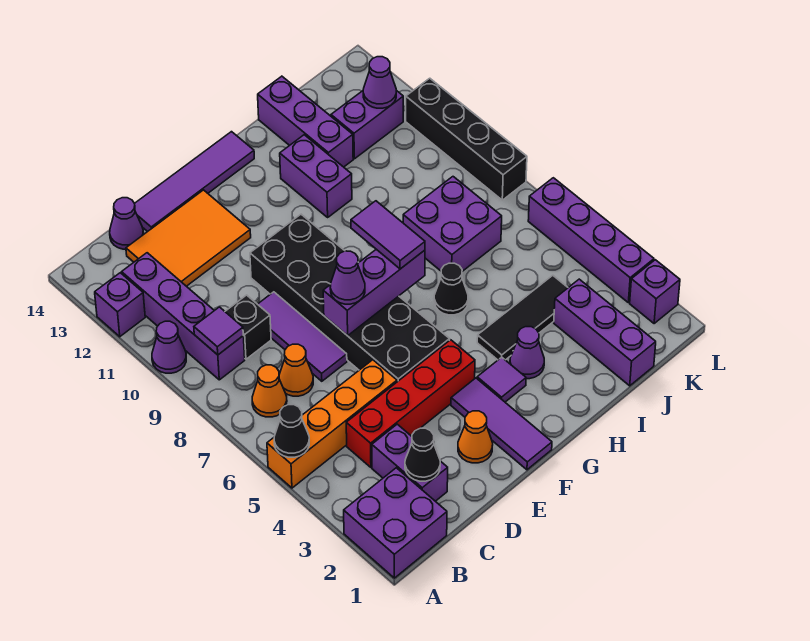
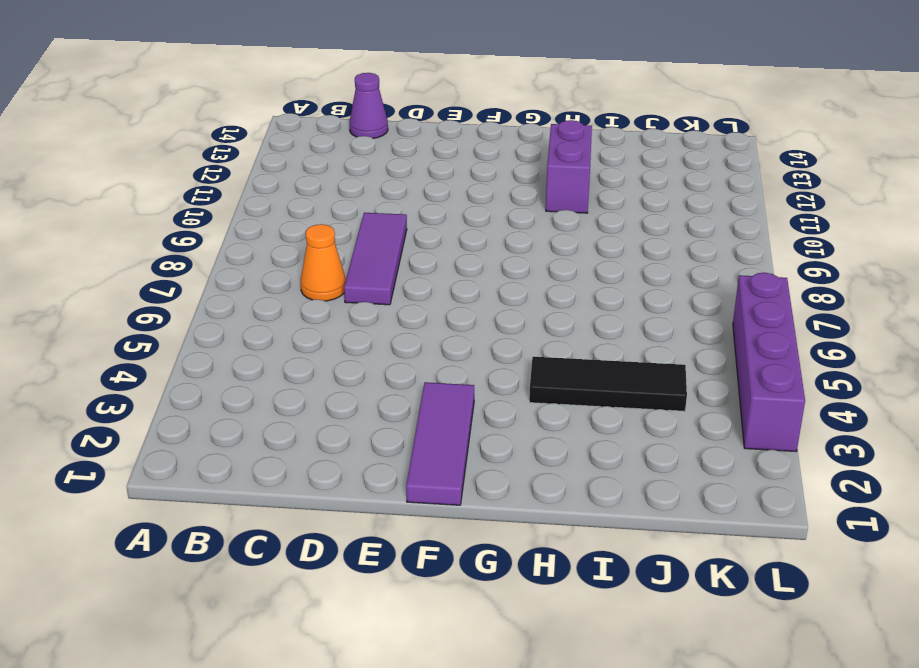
none -> purple brick A1:B2 level 1
none -> orange brick A5:D5 level 1
none -> purple cone A10 level 1
none -> purple brick A12 level 1

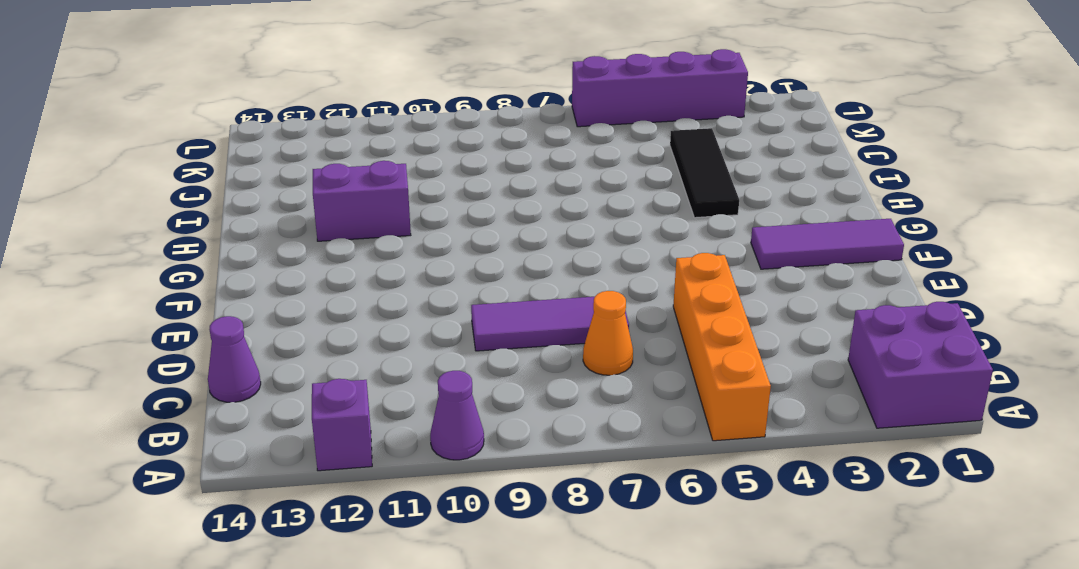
none -> orange cone B7 level 1
none -> purple brick B9:B12 level 1
none -> purple brick C2:C3 level 1
none -> red brick C4:F4 level 1

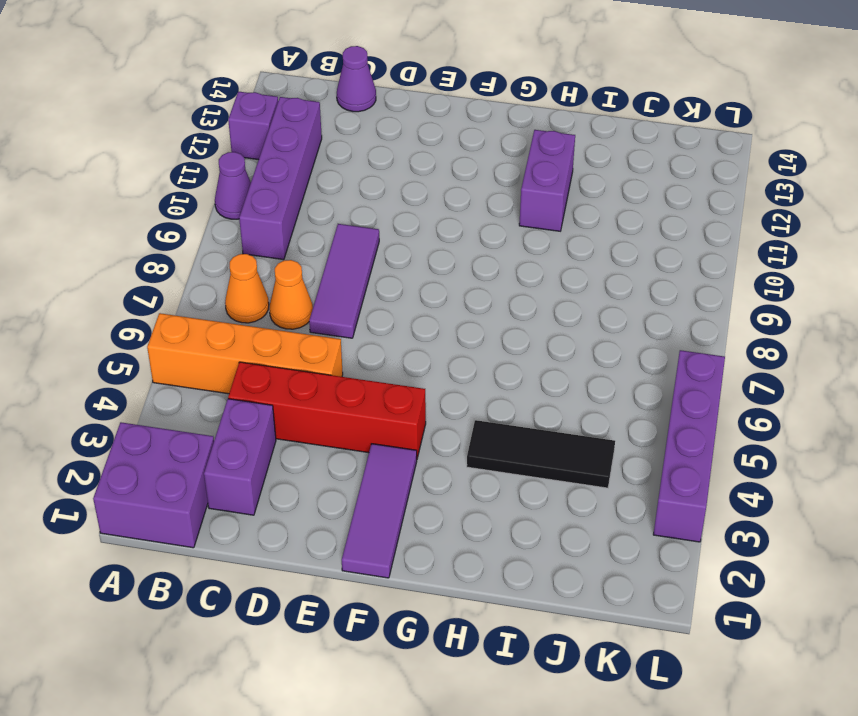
none -> black brick C9 level 1
none -> orange tile C12:E13 level 1
none -> purple tile D14:G14 level 1
none -> orange cone E2 level 1

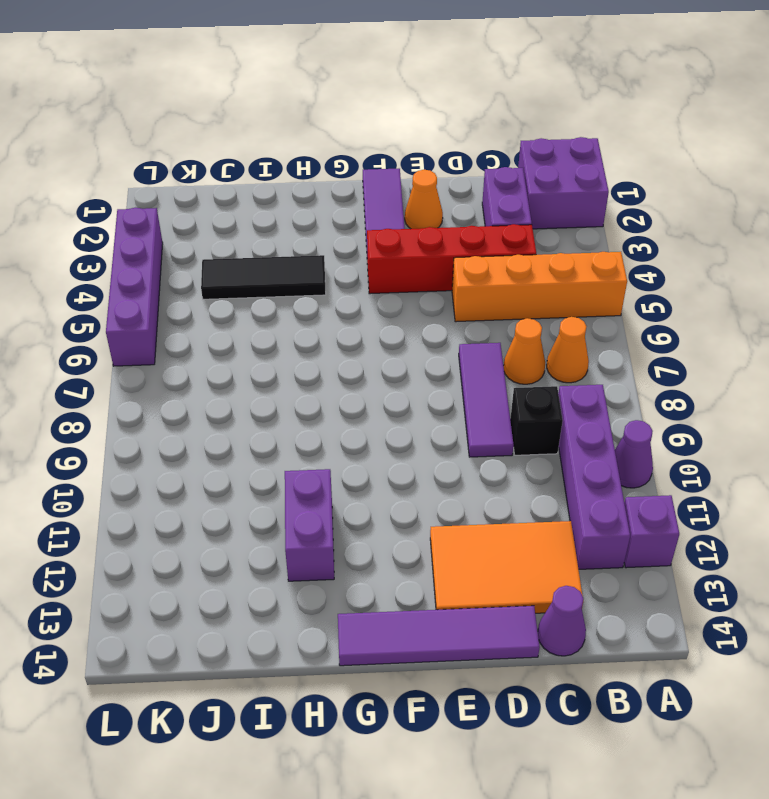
none -> black brick E5:F10 level 1
none -> purple tile G3 level 1
none -> purple cone H3 level 1
none -> black cone H6 level 1

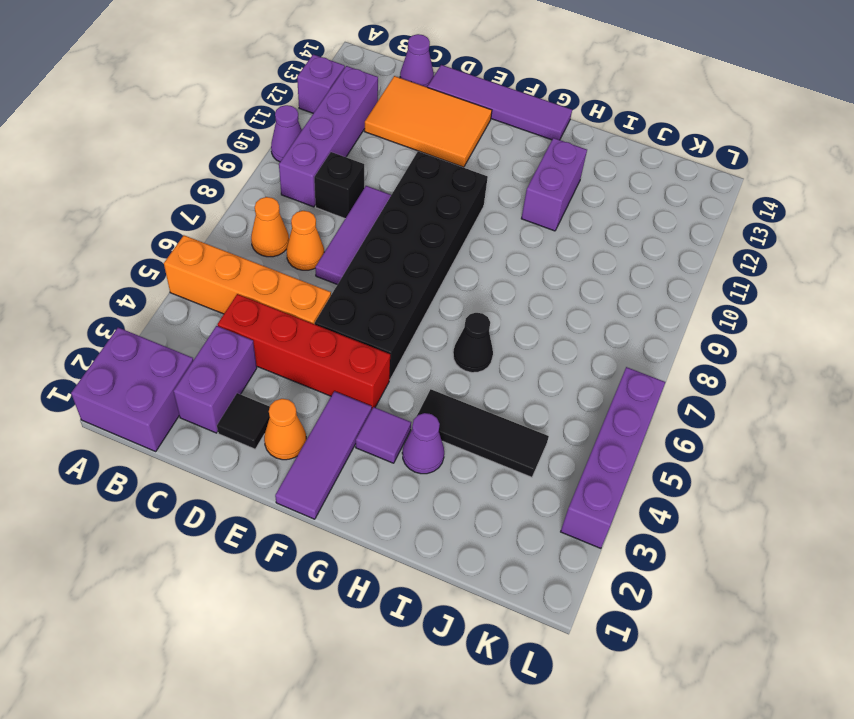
black tile D2 level 1 -> none
none -> purple brick I7:J8 level 1
none -> purple brick I12:I14 level 1
none -> purple brick J1:J3 level 1
none -> purple brick J12:K12 level 1

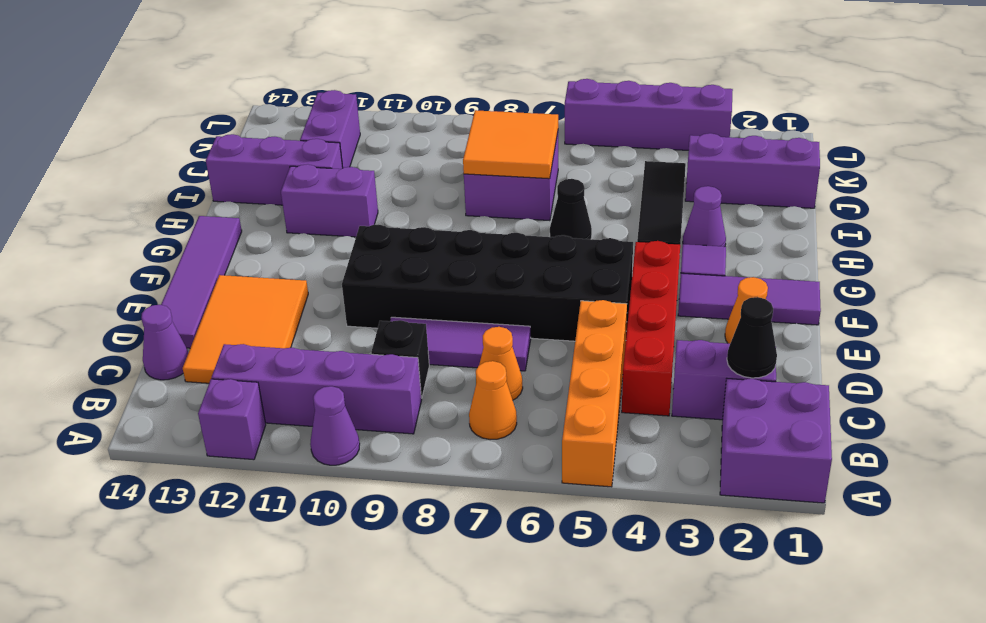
orange tile I7:J8 level 2 -> none
none -> purple brick L2 level 1
none -> black brick L8:L11 level 1
none -> black cone A5 level 2
none -> purple tile B9 level 2

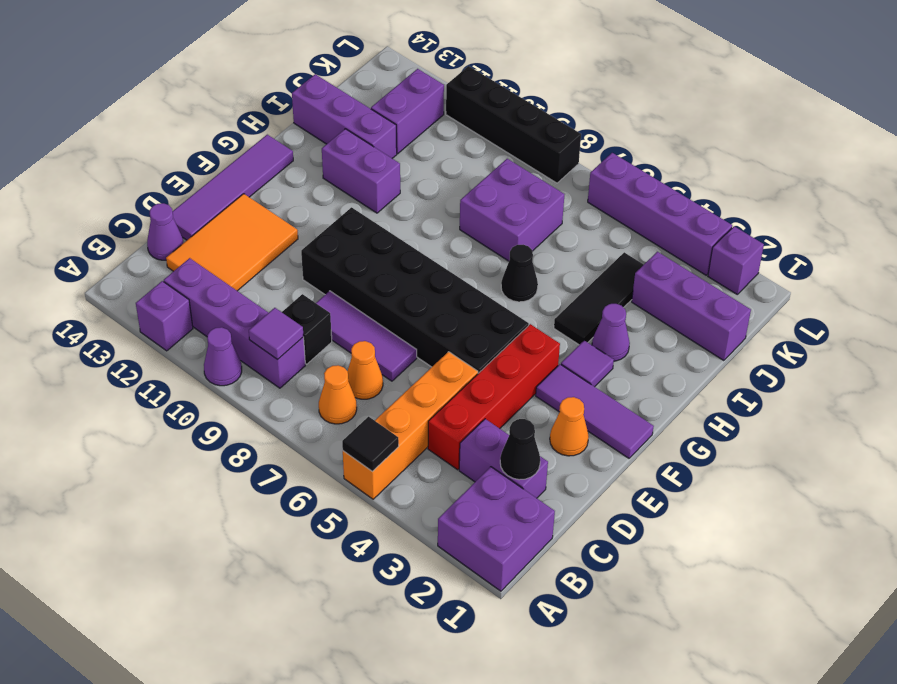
black tile A5 level 2 -> black cone A5 level 2
none -> purple brick E7:G7 level 2
none -> purple cone K12 level 2
none -> purple cone E7 level 3
none -> purple tile G7:G8 level 3

